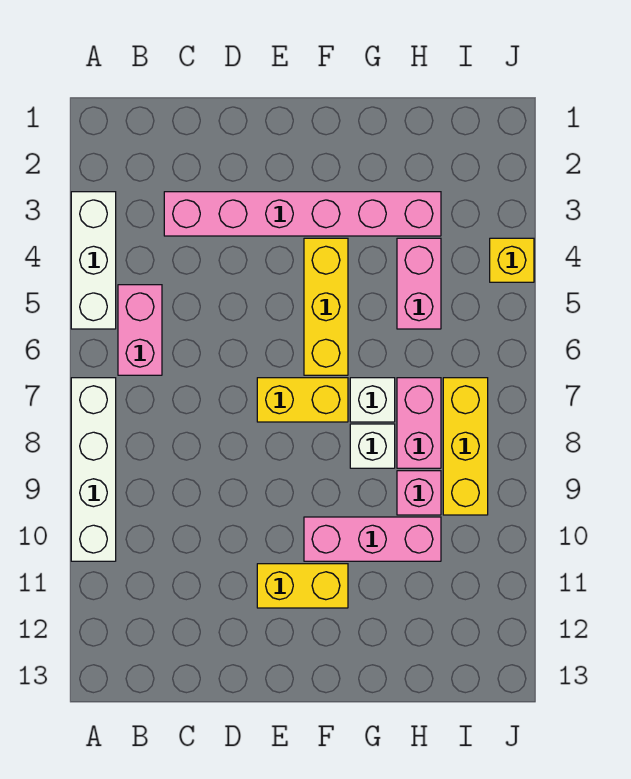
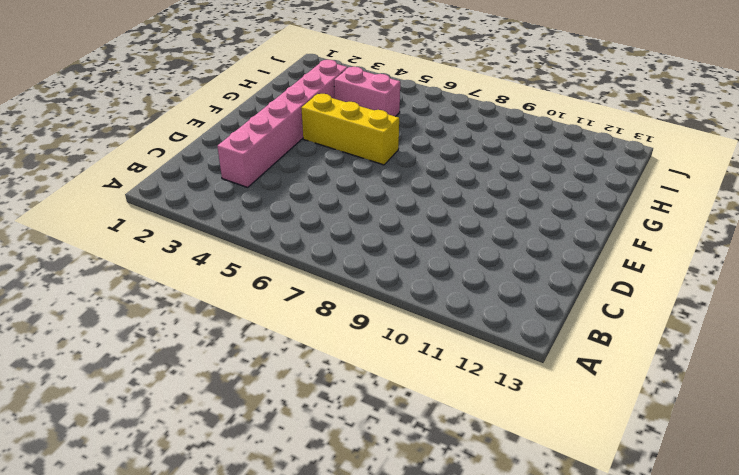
none -> white brick A3:A5 level 1
none -> white brick A7:A10 level 1
none -> pink brick B5:B6 level 1

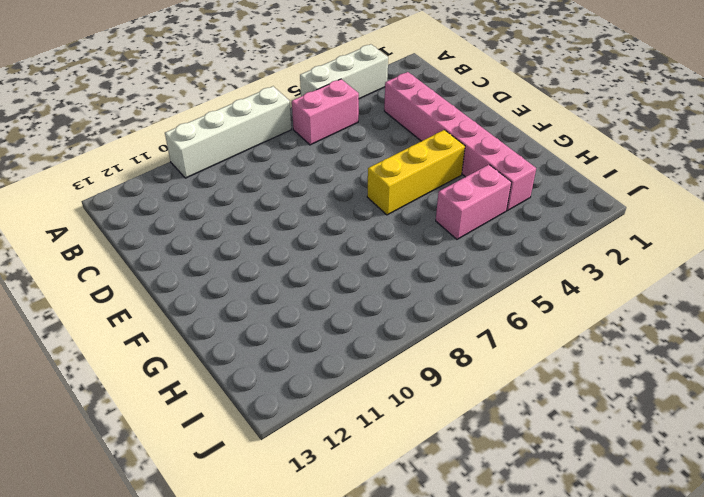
none -> yellow brick E7:F7 level 1
none -> yellow brick E11:F11 level 1
none -> pink brick F10:H10 level 1

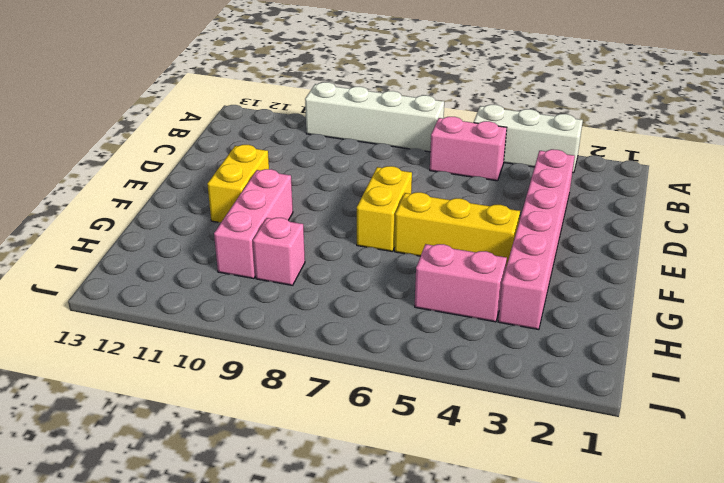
none -> white brick G7 level 1
none -> white brick G8 level 1
none -> pink brick H7:H8 level 1

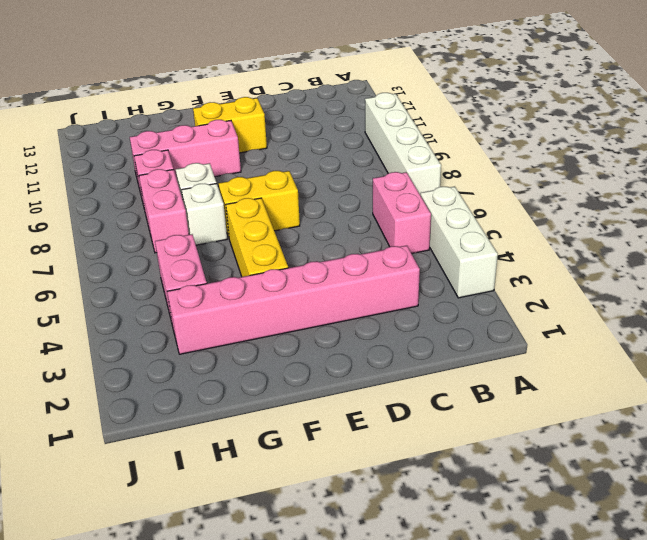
none -> yellow brick I7:I9 level 1
none -> yellow brick J4 level 1

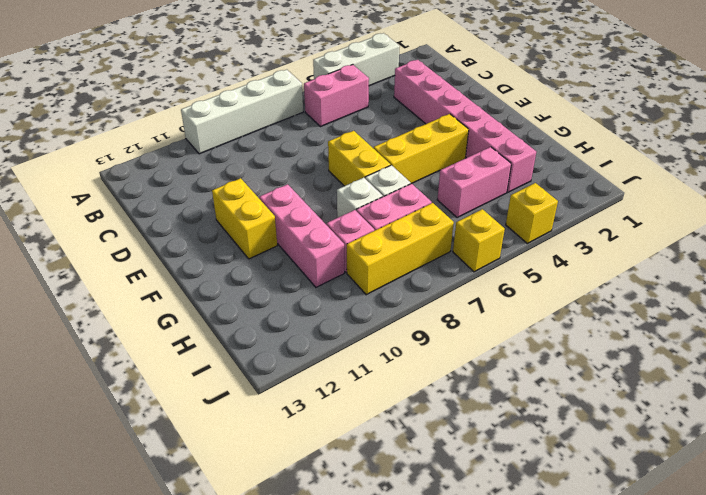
yellow brick J6 level 1 -> none

